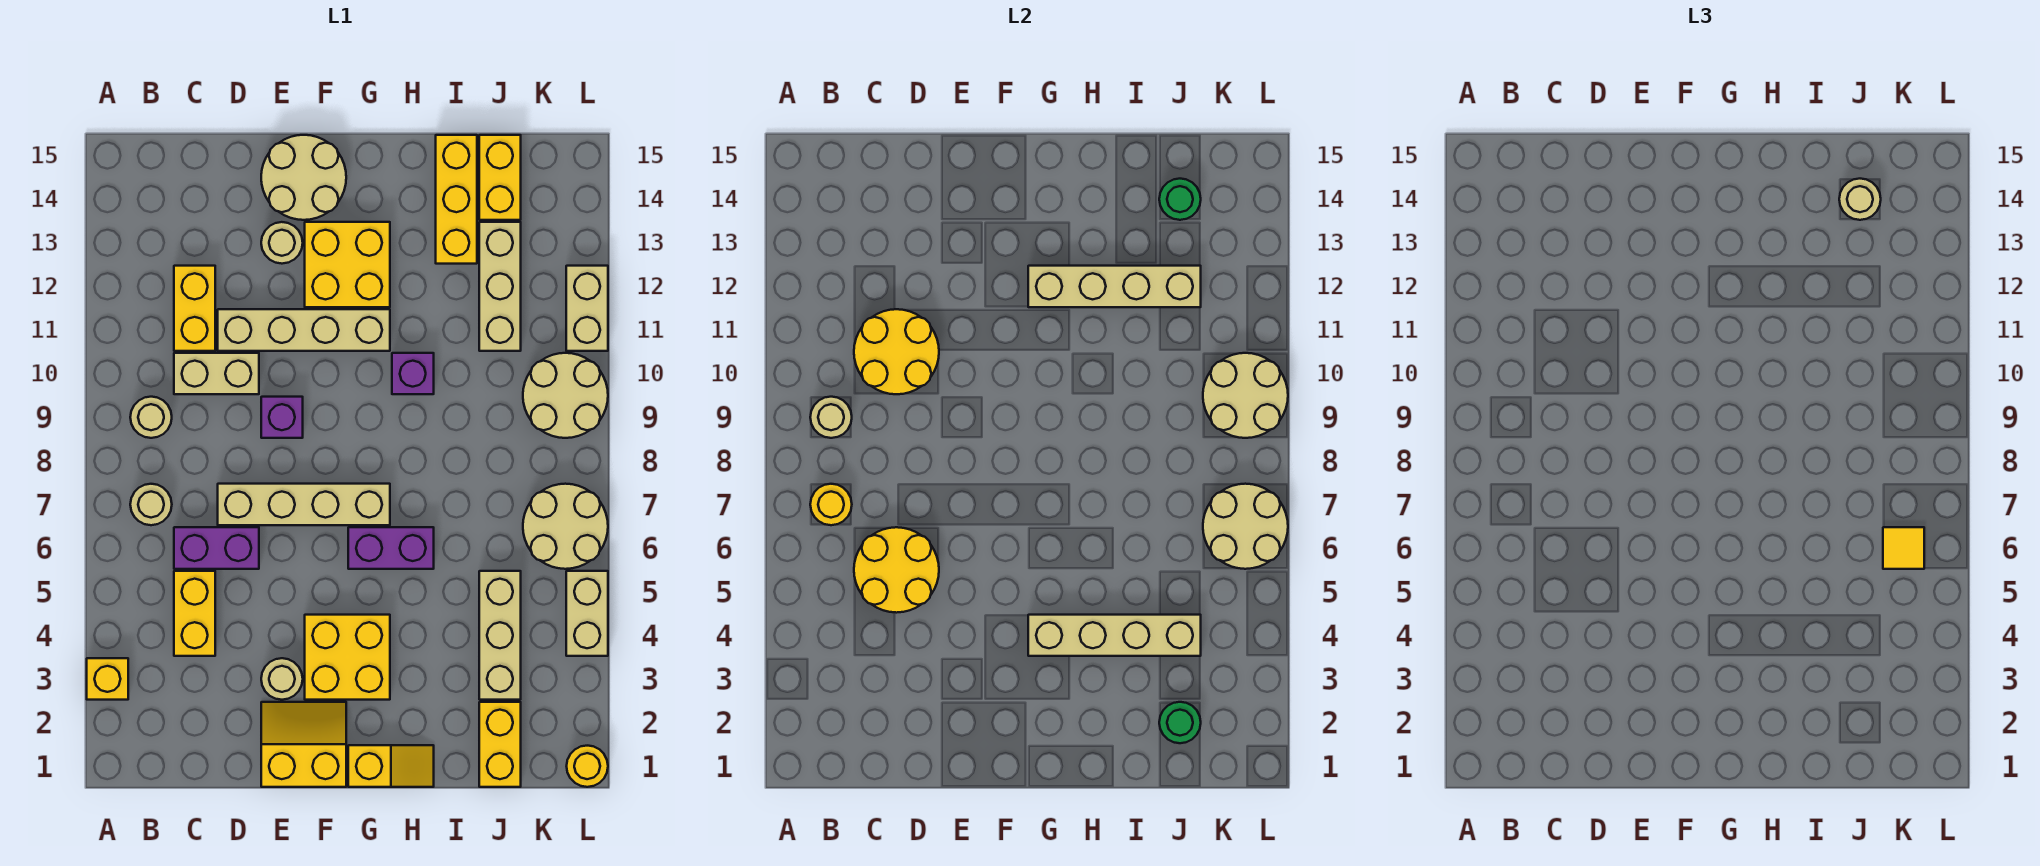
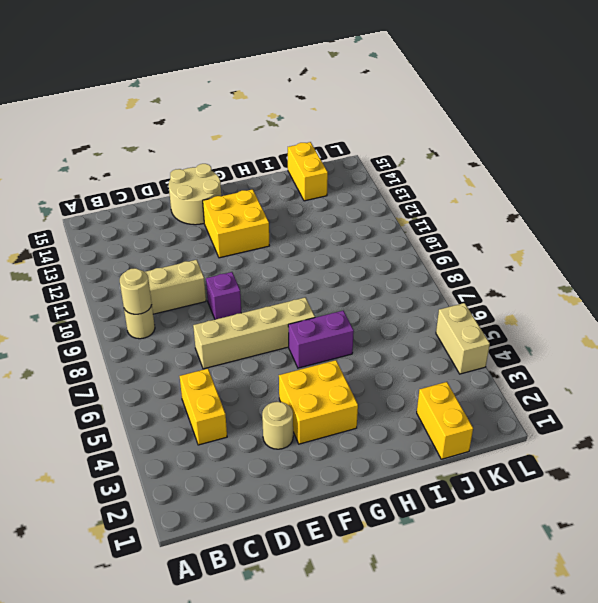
none -> yellow brick A3 level 1
none -> tan round brick B7 level 1
none -> purple brick C6:D6 level 1
none -> yellow brick C11:C12 level 1

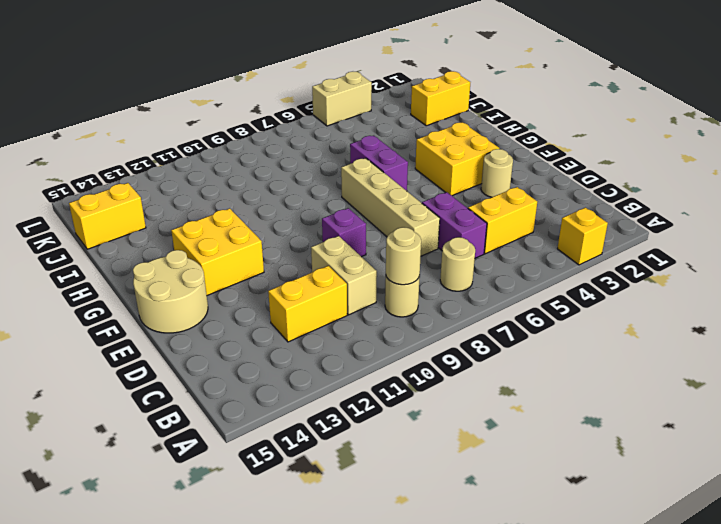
none -> tan brick D11:G11 level 1
none -> yellow slope E1:F2 level 1 top 1
none -> tan round brick E13 level 1
none -> yellow slope G1:H1 level 1 top G

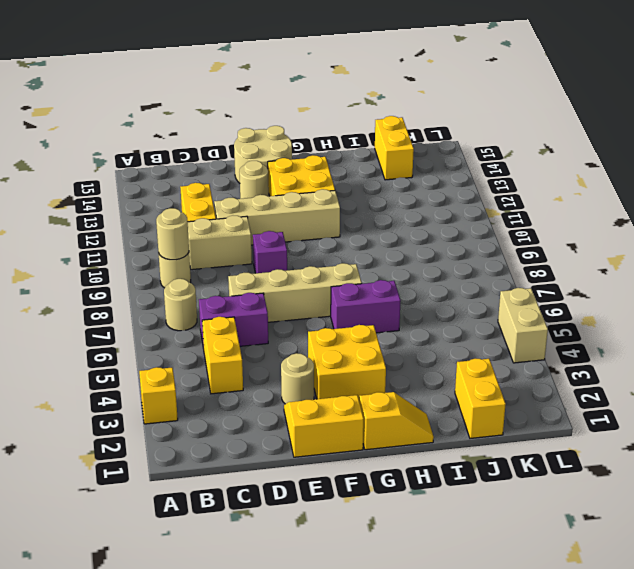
none -> purple brick H10 level 1
none -> yellow brick I13:I15 level 1
none -> tan brick J3:J5 level 1
none -> tan brick J11:J13 level 1

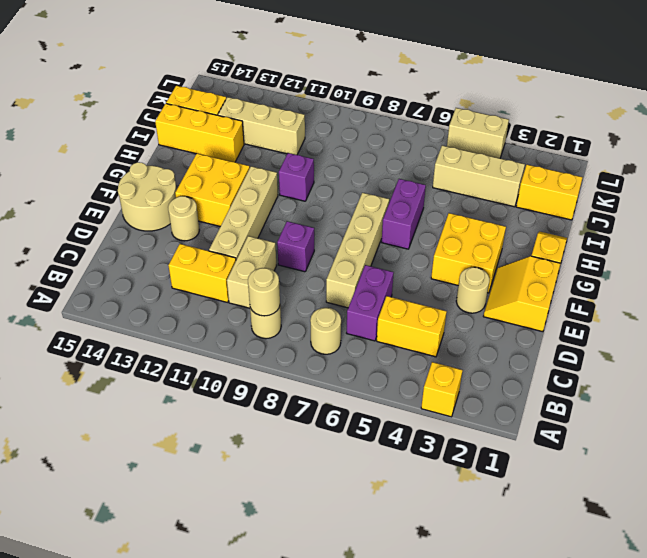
none -> tan round brick K6:L7 level 1
none -> tan round brick K9:L10 level 1
none -> yellow round brick L1 level 1
none -> tan brick L11:L12 level 1

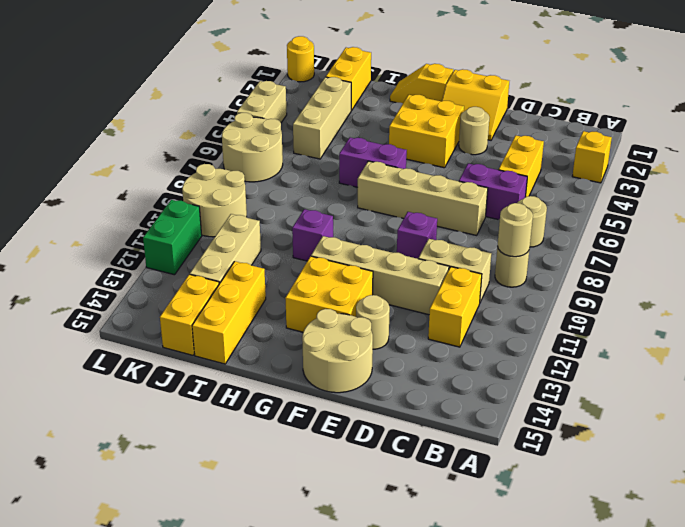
green brick L11:L12 level 1 -> tan brick L11:L12 level 1
none -> yellow round brick B7 level 2
none -> yellow round brick C5:D6 level 2
none -> yellow round brick C10:D11 level 2
none -> tan brick G4:J4 level 2

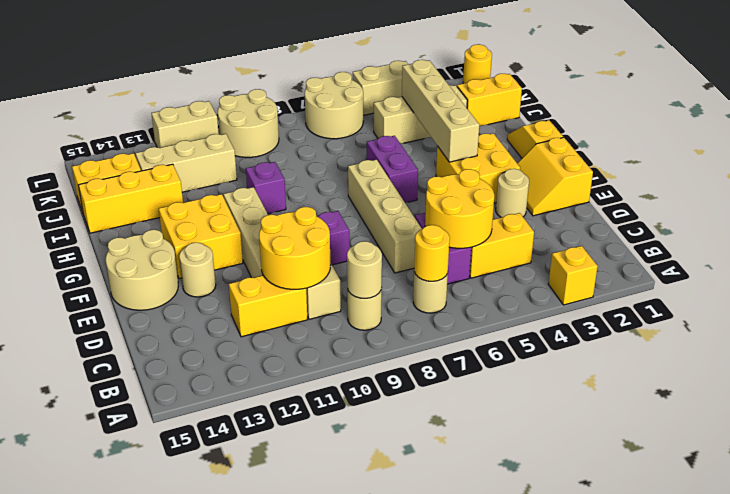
none -> tan brick G12:J12 level 2
none -> green round brick J2 level 2
none -> green round brick J14 level 2
none -> tan round brick K6:L7 level 2

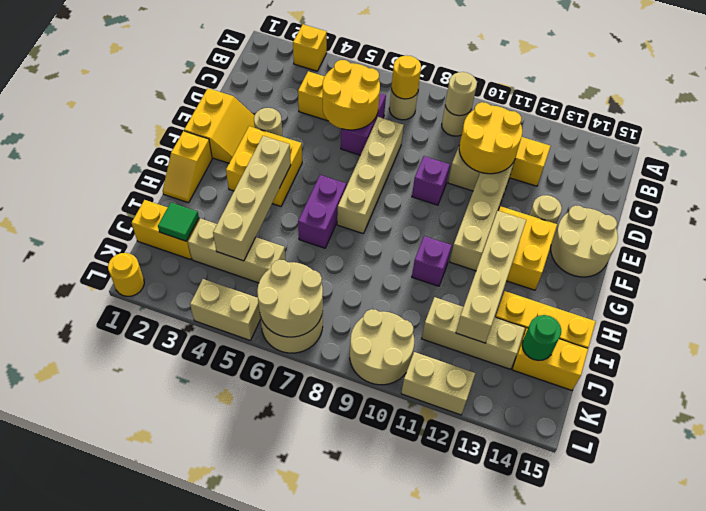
green tile J2 level 2 -> green round brick J2 level 2
none -> tan round brick K9:L10 level 2
none -> tan round brick J14 level 3
none -> yellow tile K6 level 3

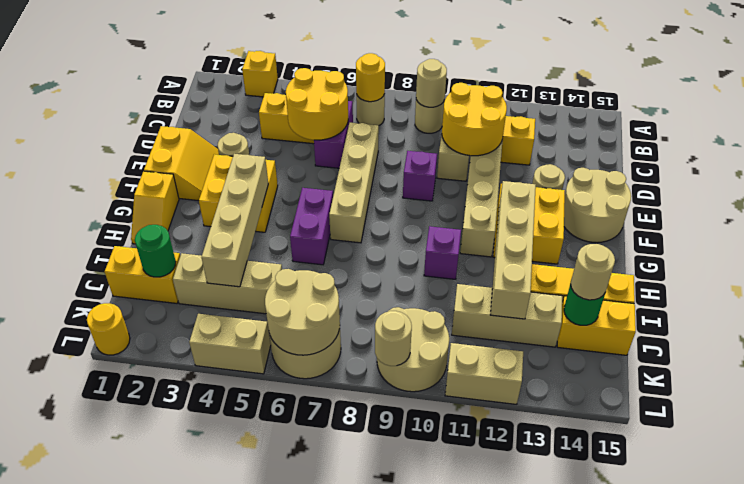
tan round brick L9 level 2 -> tan round brick K9:L10 level 2
none -> yellow tile K6 level 3

